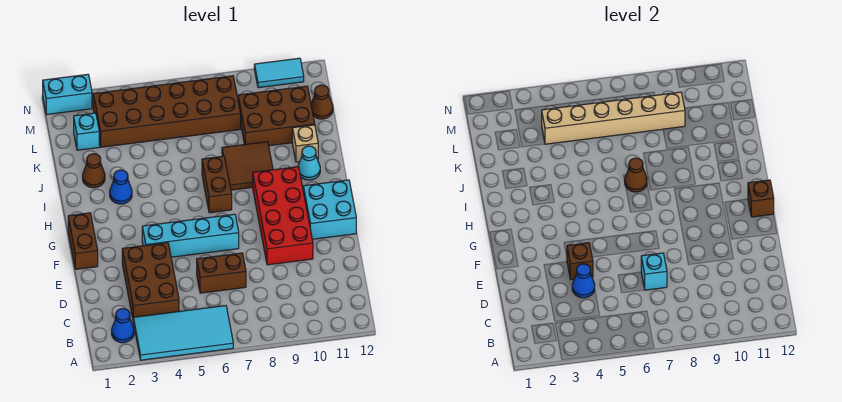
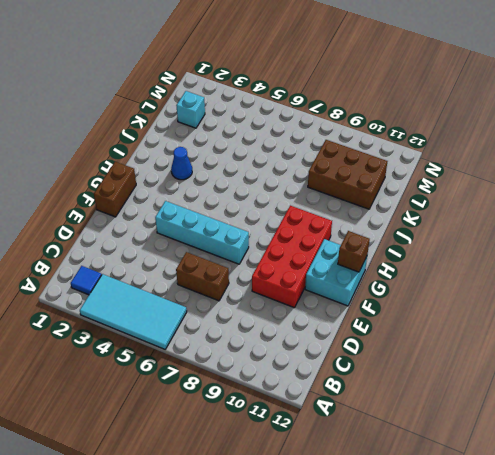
blue tile B2 level 1 -> blue cone B2 level 1
none -> brown brick C3:E4 level 1
none -> brown brick H7:I7 level 1
none -> brown tile I8:J9 level 1

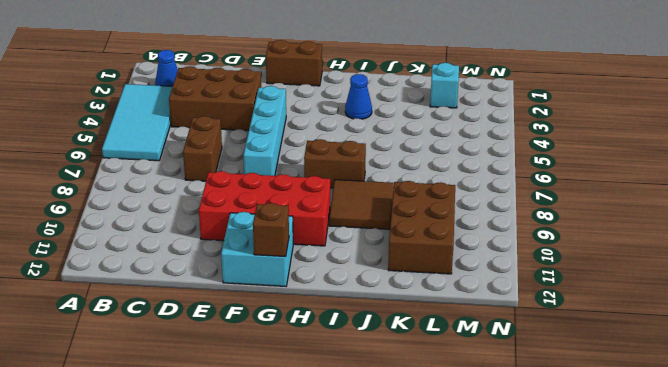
none -> cyan cone I11 level 1
none -> brown cone J2 level 1
none -> tan brick J11 level 1

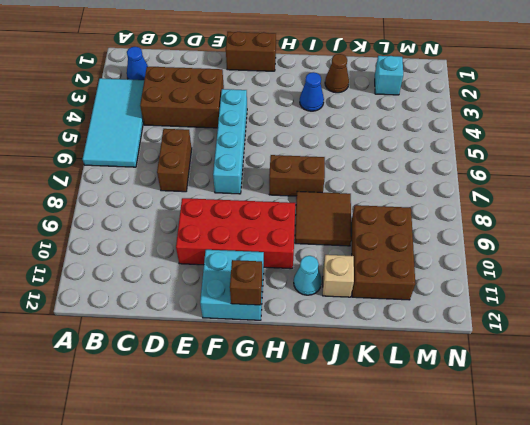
none -> brown brick L3:M8 level 1
none -> brown cone L12 level 1
none -> cyan brick N1:N2 level 1

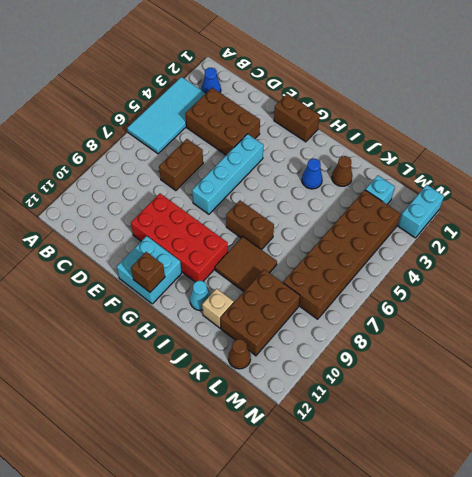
none -> cyan tile N10:N11 level 1
none -> blue cone D4 level 2
none -> cyan brick D7 level 2

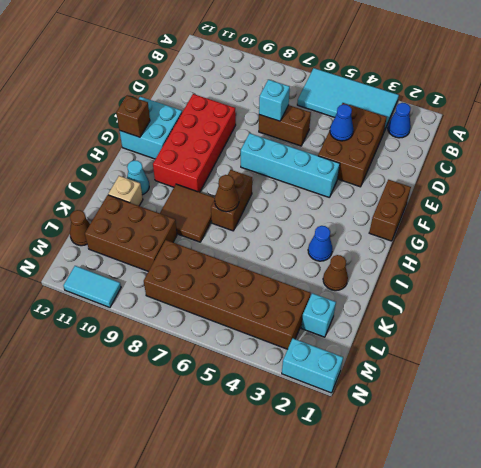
none -> brown brick E4 level 2
none -> tan brick L4:L9 level 2

